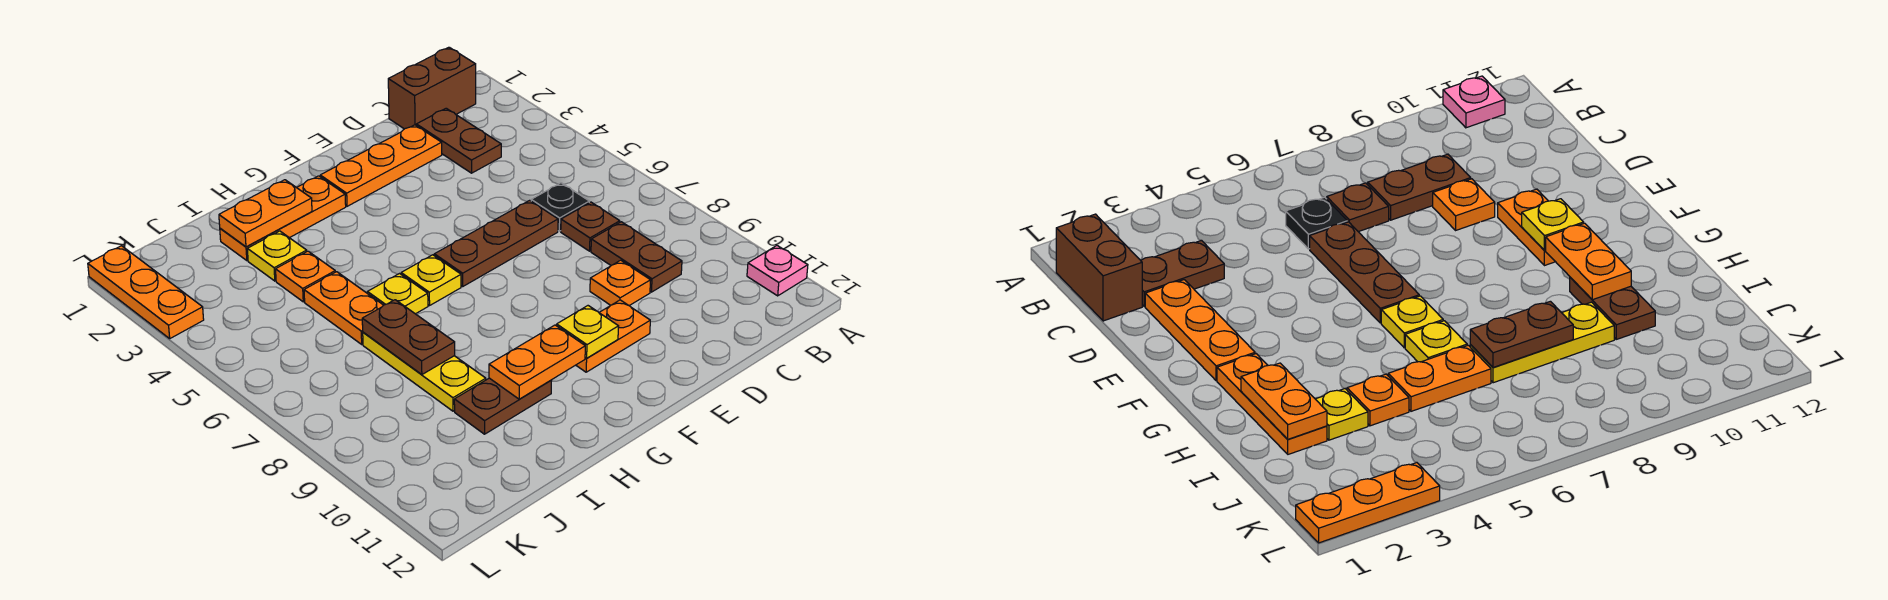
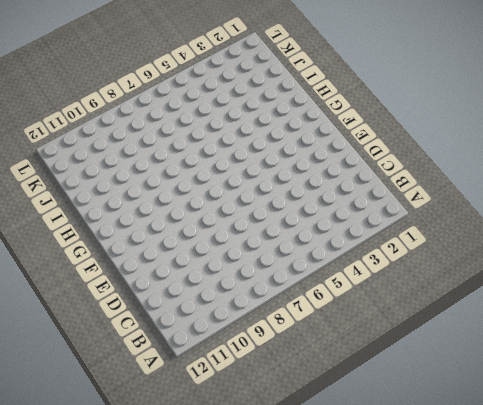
none -> pink plate A11 level 1
none -> brown brick B1:C1 level 1
none -> brown plate C2:C3 level 1

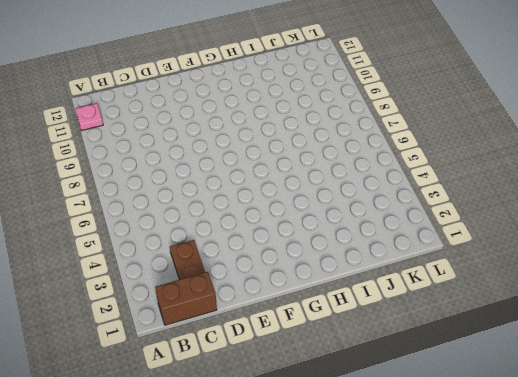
none -> black plate C6 level 1
none -> brown plate C7 level 1
none -> brown plate C8:C9 level 1

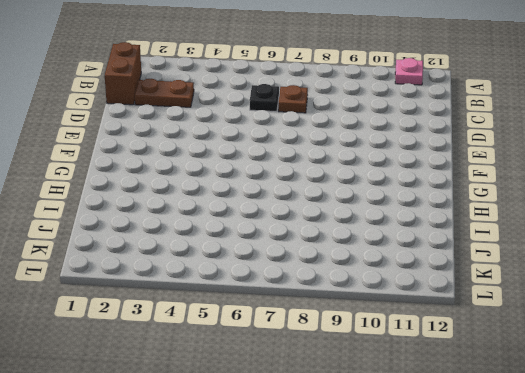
none -> brown plate C8:C9 level 1
none -> orange plate D2:F2 level 1
none -> brown plate D6:F6 level 1

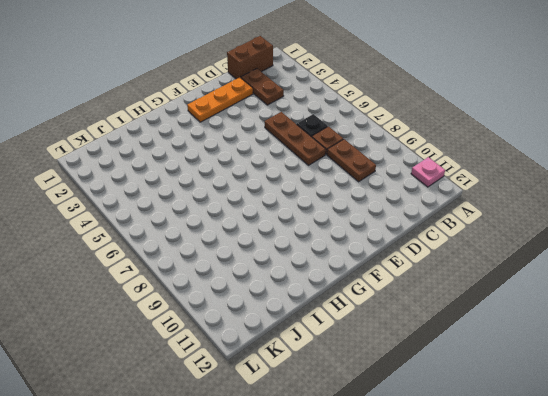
brown plate D5:D7 level 1 -> brown plate D6:F6 level 1
none -> orange plate D9 level 1
none -> orange plate E10:F10 level 1
none -> orange plate G2:I2 level 1

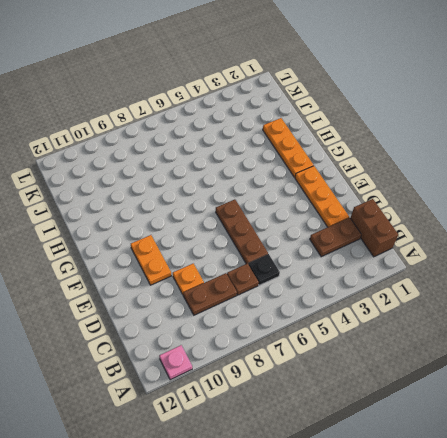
none -> yellow plate G6 level 1
none -> yellow plate H6 level 1
none -> brown plate H10:I10 level 1

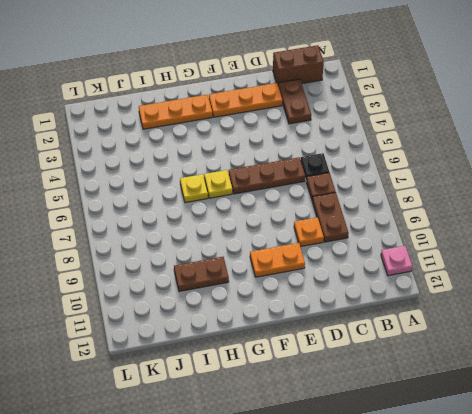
none -> yellow plate I3 level 1
none -> orange plate I4 level 1
none -> orange plate I5:I6 level 1

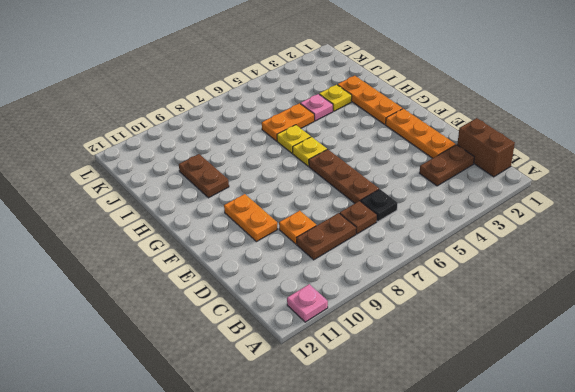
pink plate I4 level 1 -> orange plate I4 level 1
none -> yellow plate I7:I9 level 1
none -> orange plate L1:L3 level 1
none -> yellow plate F10 level 2

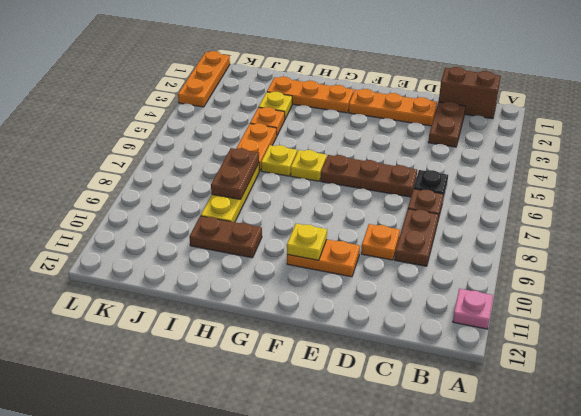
none -> orange plate G10:H10 level 2
none -> orange plate H2:I2 level 2

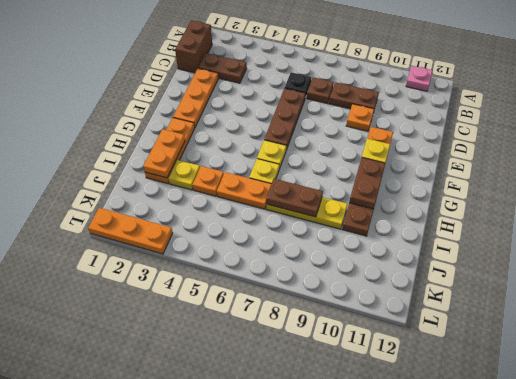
brown plate G10:H10 level 2 -> orange plate G10:H10 level 2

